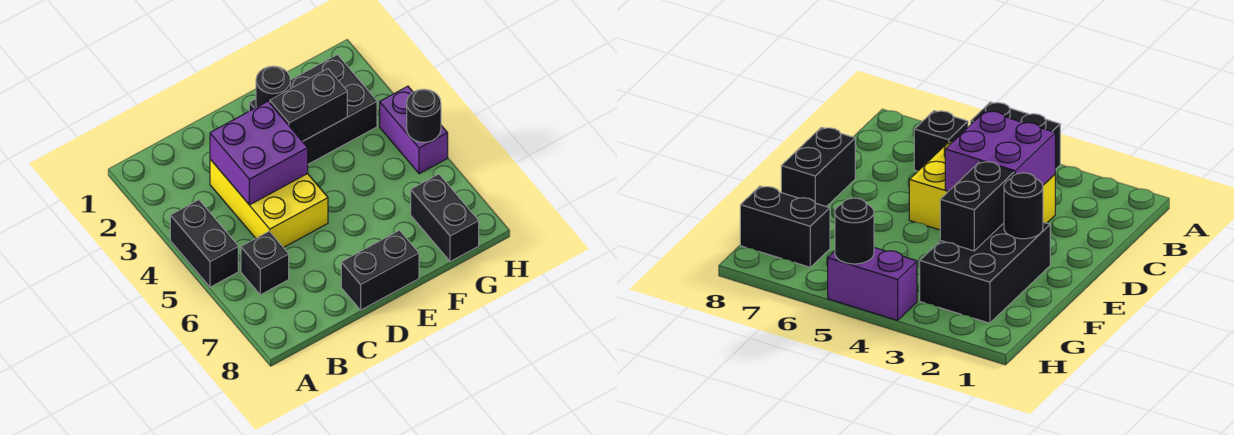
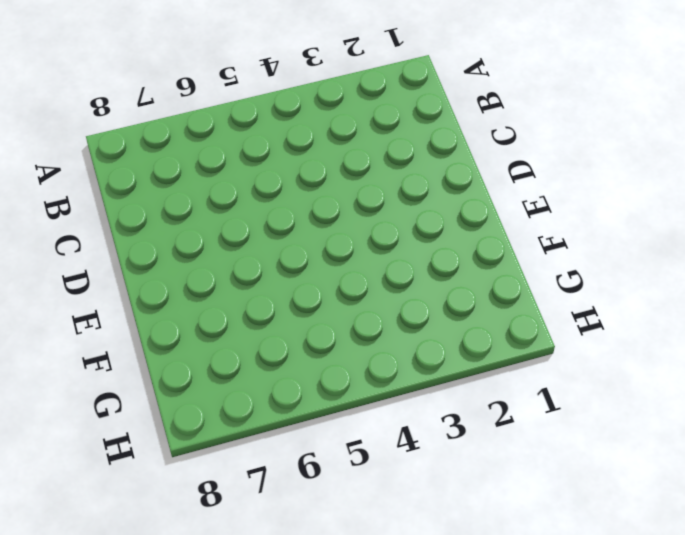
none -> black brick A4:A5 level 1
none -> black brick B6 level 1

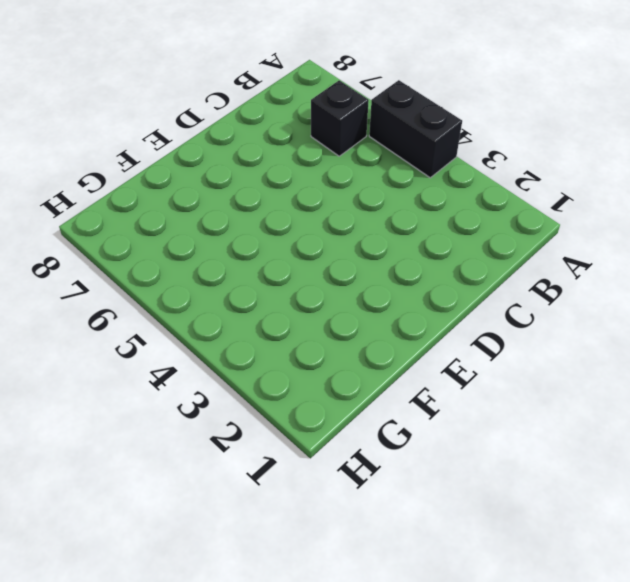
none -> yellow brick C3:D5 level 1
none -> black brick D8:E8 level 1

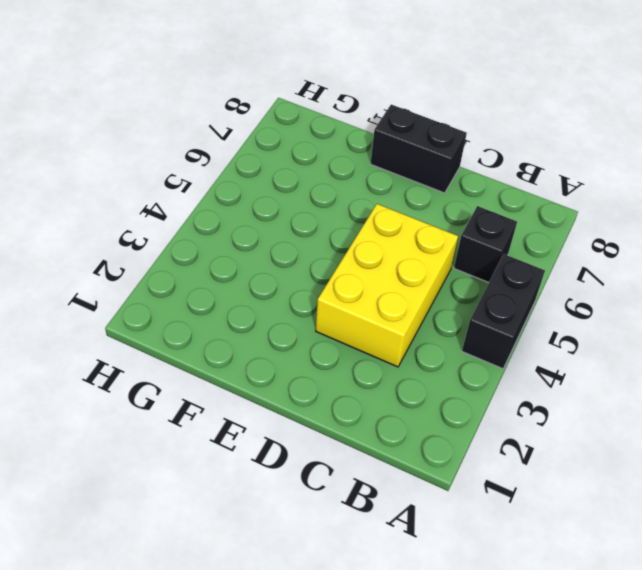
none -> black brick E2:G3 level 1
none -> black brick G7:G8 level 1

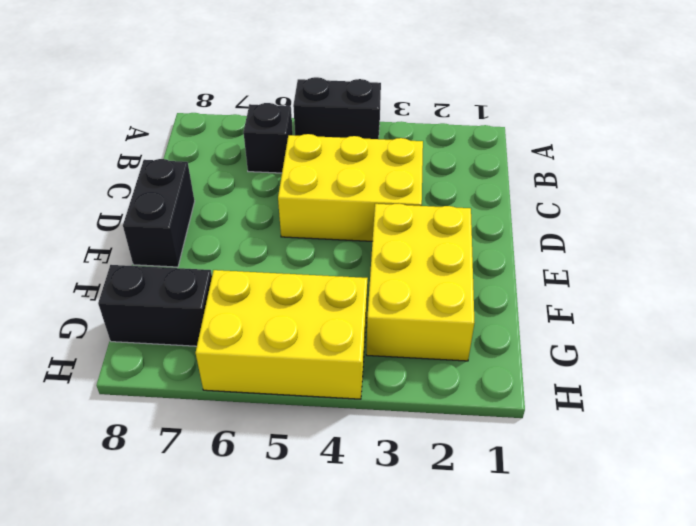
yellow brick E2:G3 level 1 -> black brick E2:G3 level 1
yellow brick G4:H6 level 1 -> purple brick H4:H5 level 1
none -> purple brick C3:D4 level 2
none -> black round brick E2 level 2

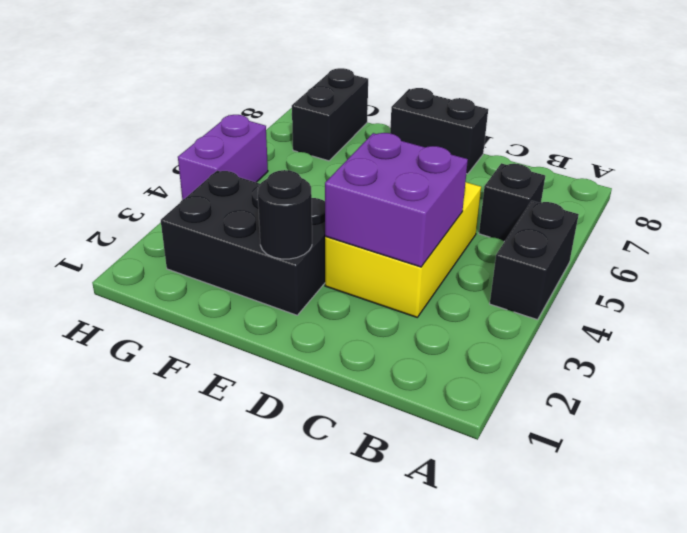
none -> black brick E3:F3 level 2
none -> black round brick H5 level 2

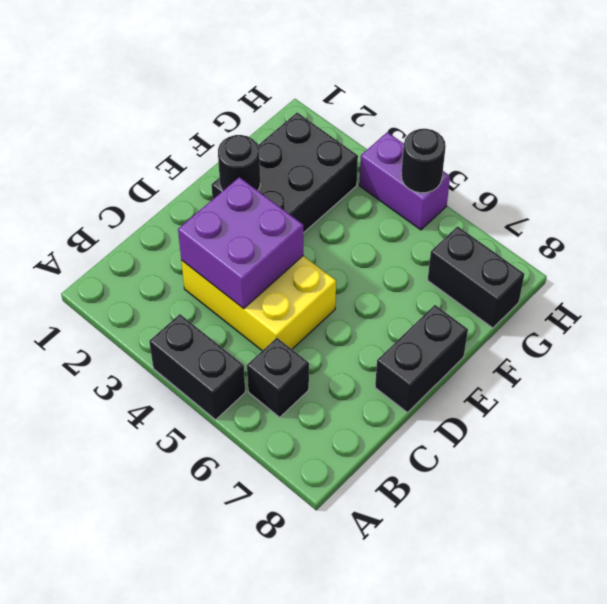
none -> black brick E3:F3 level 2

